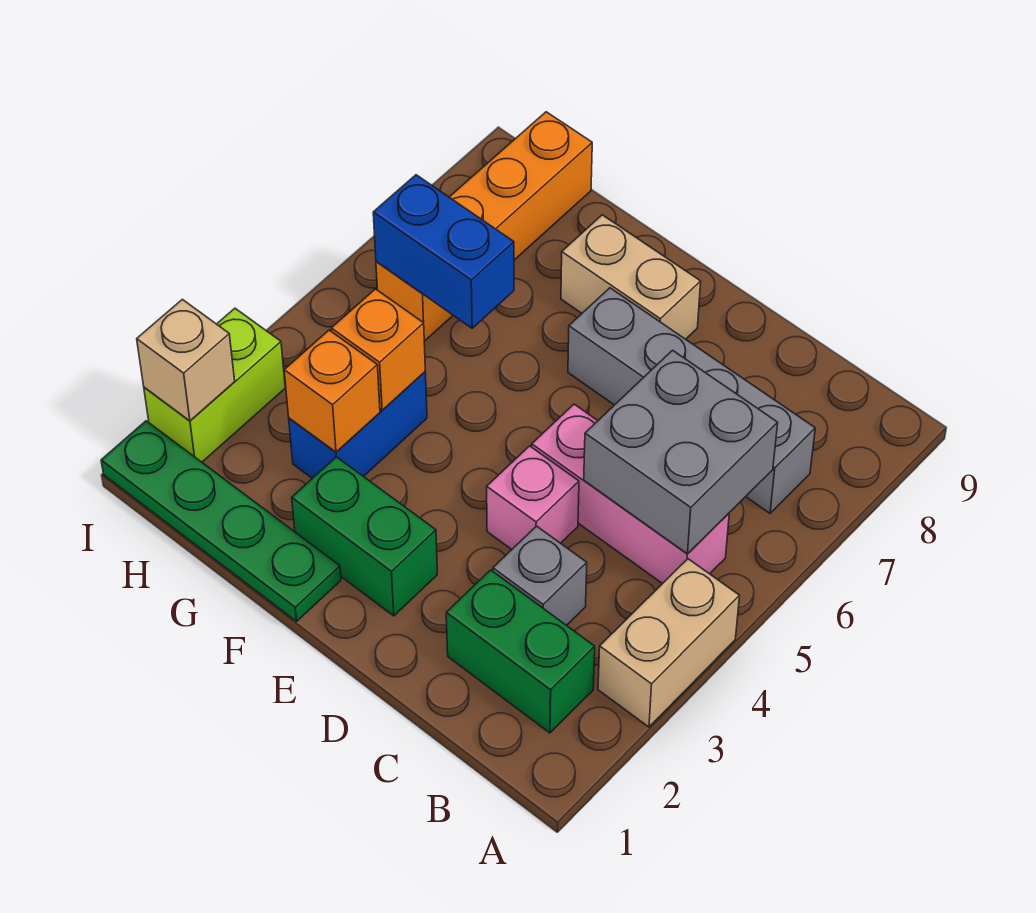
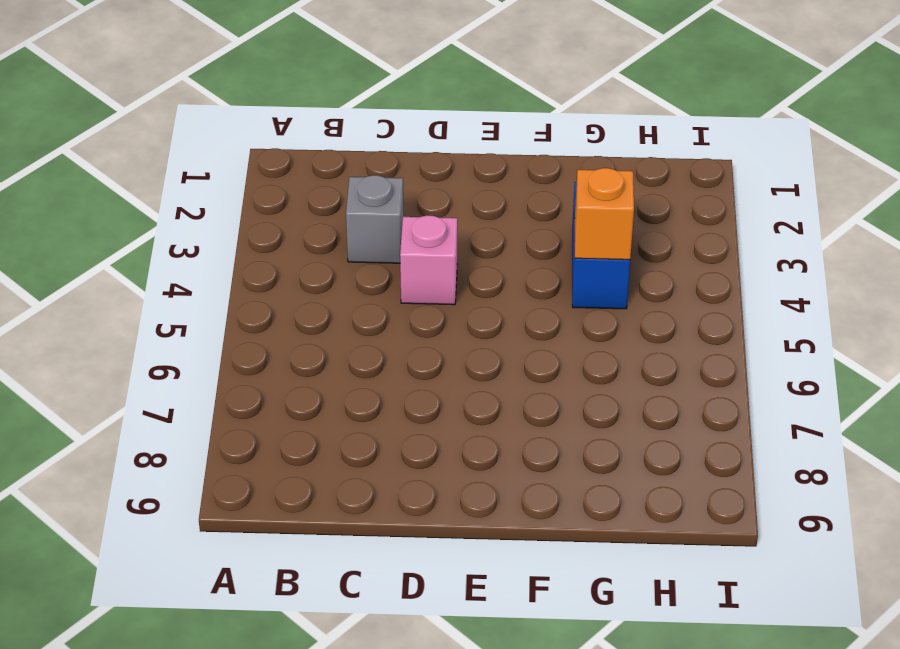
none -> tan brick A3:A4 level 1
none -> green brick B2:C2 level 1
none -> pink brick B5:D5 level 1

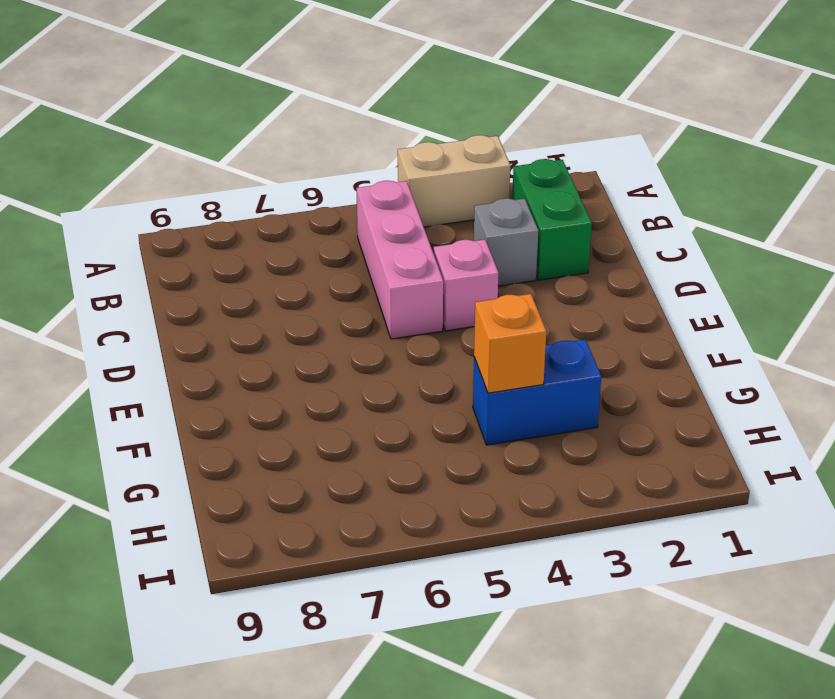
none -> grey brick B7:E7 level 1
none -> green brick E2:F2 level 1
none -> tan brick E8:F8 level 1

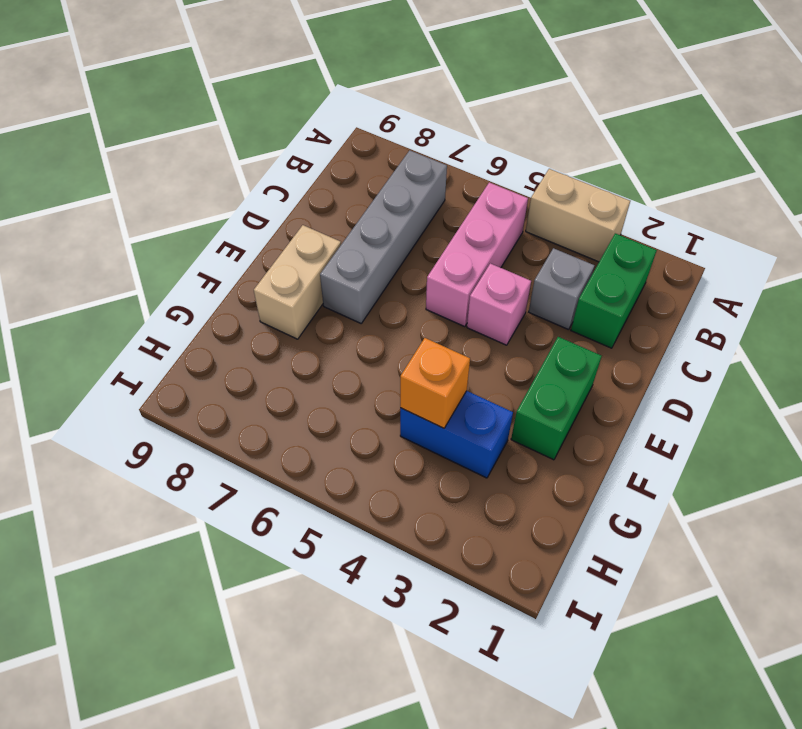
none -> green plate F1:I1 level 1
none -> orange brick H6:H9 level 1
none -> lime brick I2:I3 level 1

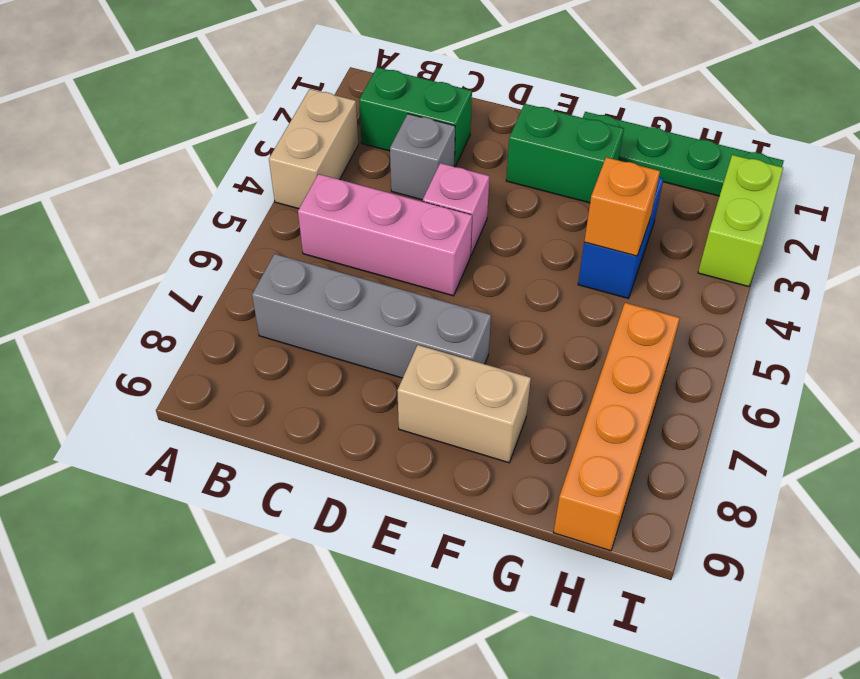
none -> grey brick B5:C6 level 2
none -> orange brick G3 level 2
none -> blue brick G6:H6 level 2

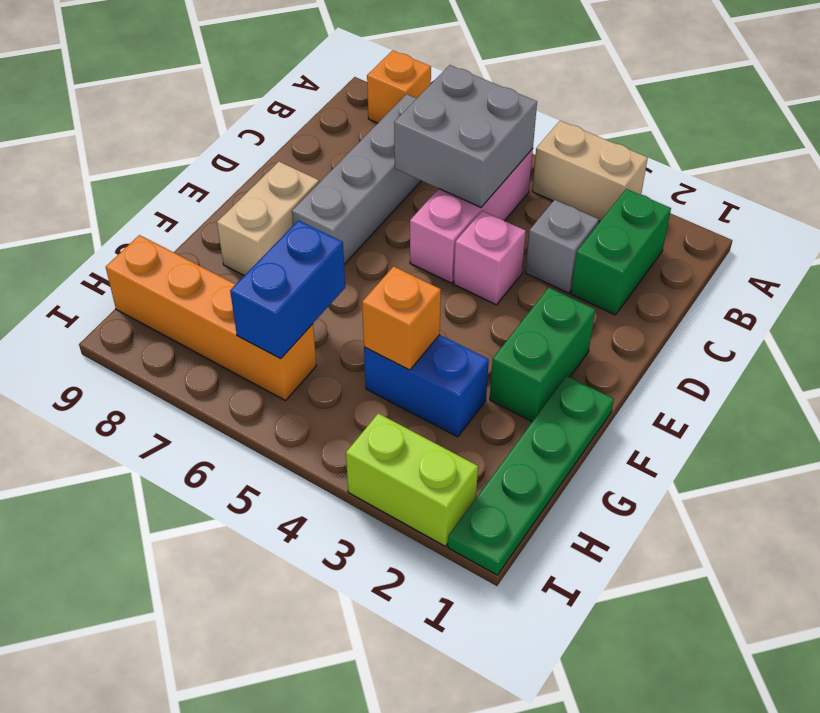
orange brick A8 level 1 -> orange brick G3 level 2
none -> tan brick I2 level 2

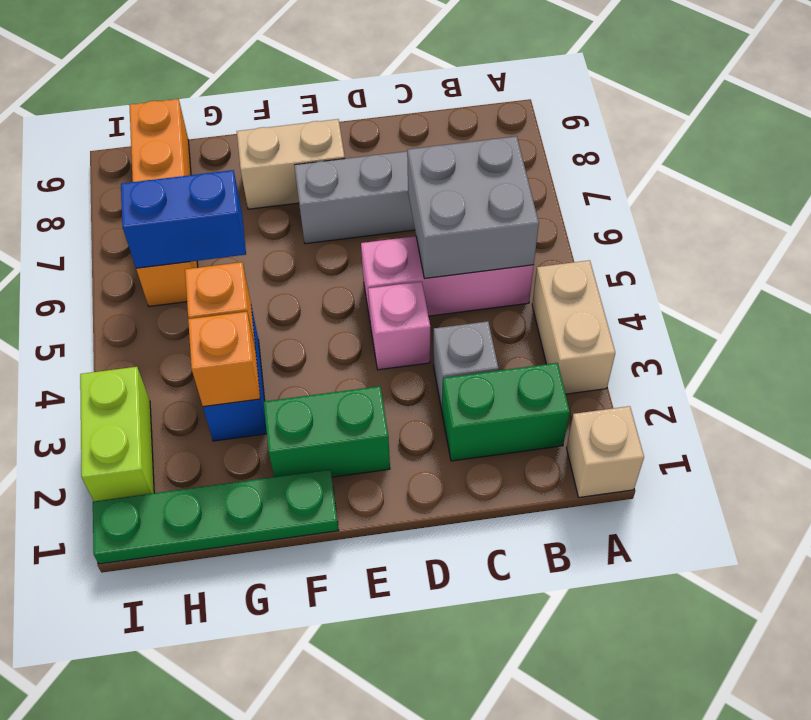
tan brick A1 level 1 -> tan brick I2 level 2

